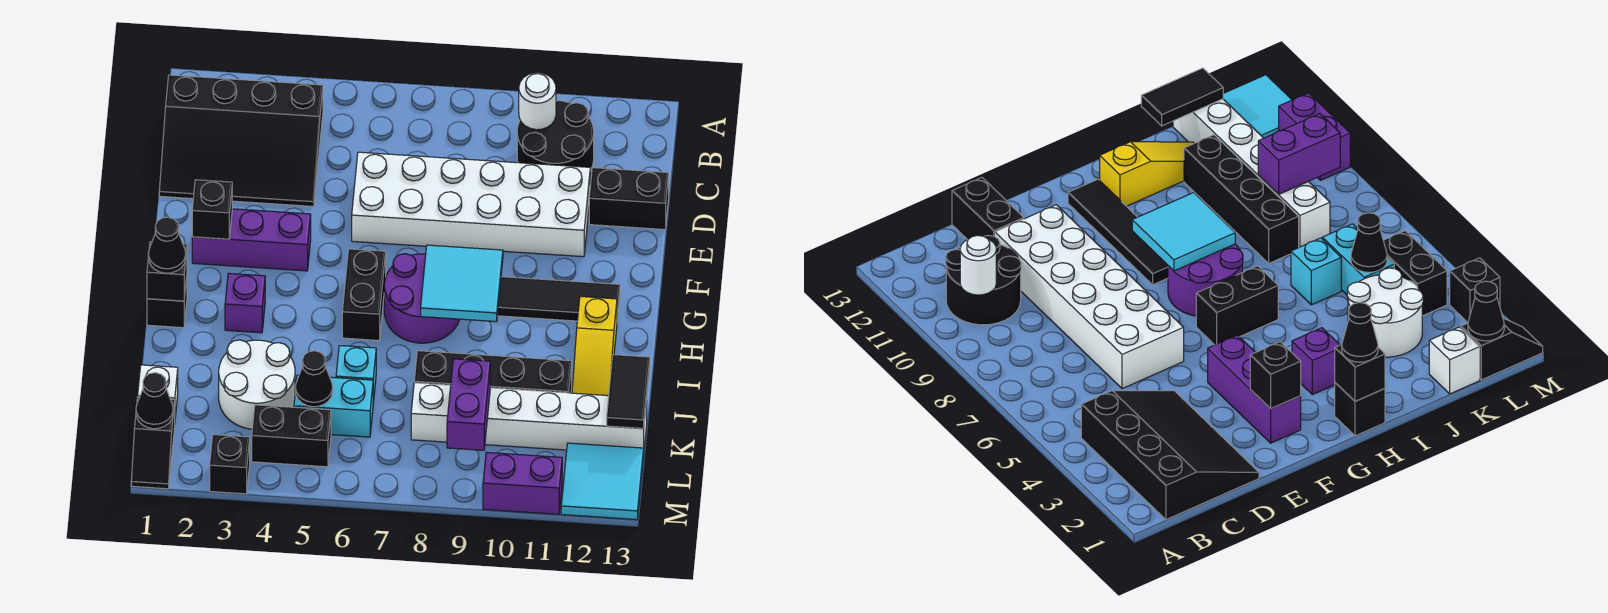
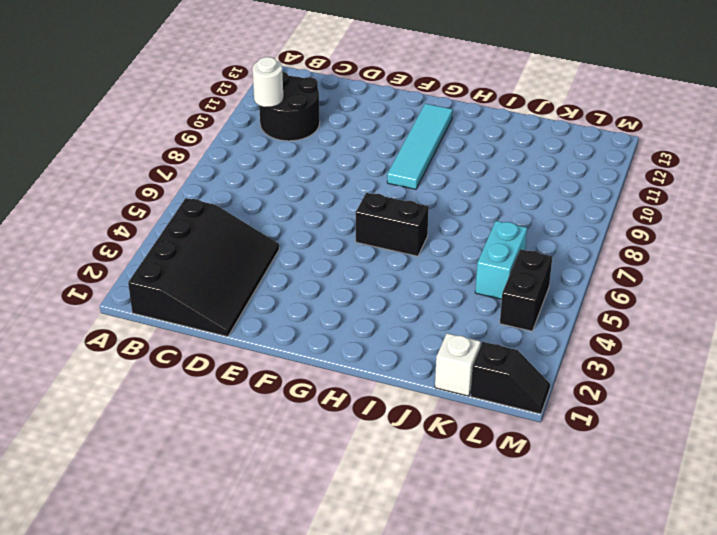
cyan tile G9:G12 level 1 -> black tile G9:G12 level 1
none -> white brick D6:E11 level 1
none -> black brick D12:D13 level 1
none -> purple brick F2:F4 level 1
none -> purple round brick G7:H8 level 1

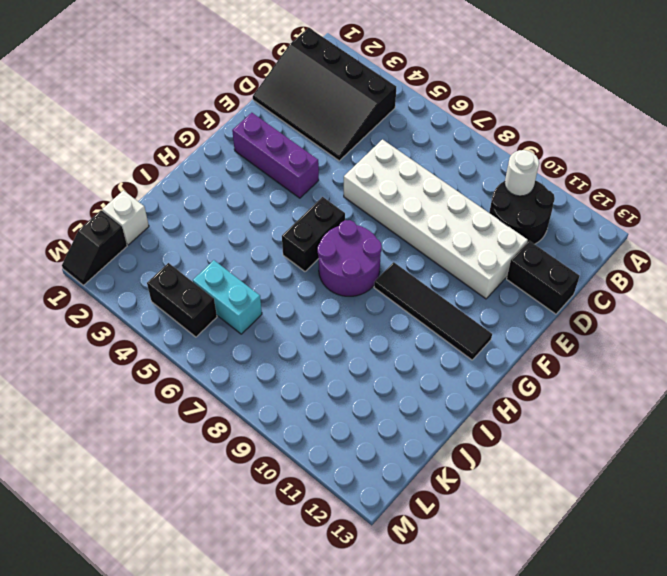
none -> black brick H1 level 1
none -> purple brick H3 level 1
none -> yellow slope H12:J12 level 1 top H
none -> white round brick J3:K4 level 1

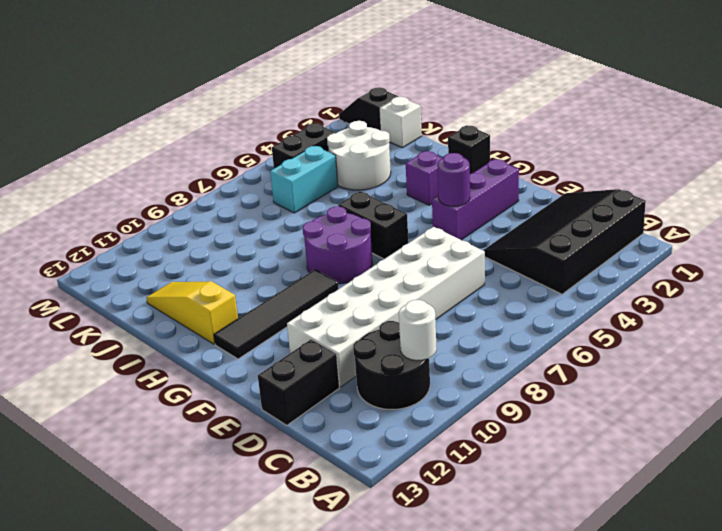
purple round brick F4 level 2 -> none
none -> cyan brick J6 level 1
none -> black brick J8:J11 level 1
none -> white brick K8:K13 level 1
none -> cyan tile L12:M13 level 1

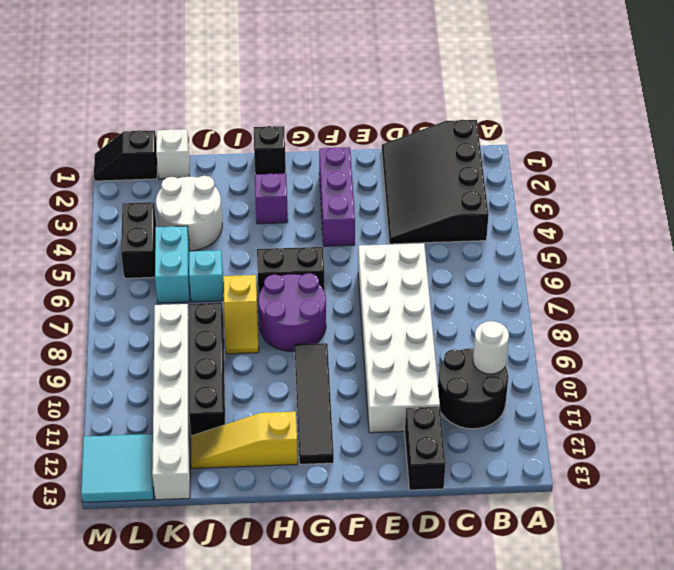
yellow slope I7:I8 level 1 top 7 -> none
none -> black brick M3 level 1
none -> purple brick M10:M11 level 1
none -> black brick F2 level 2
none -> cyan tile G8:H9 level 2

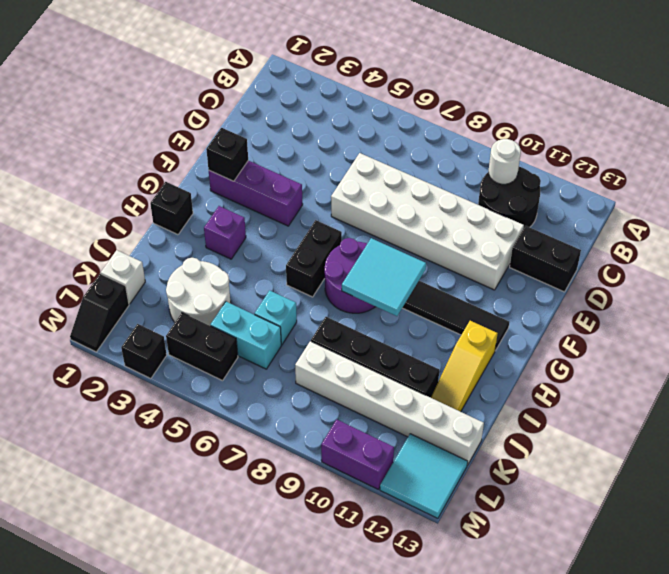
none -> black slope B1:D4 level 1 top B
none -> black brick H1 level 2
none -> black tile J13:K13 level 2
none -> black cone K5 level 2

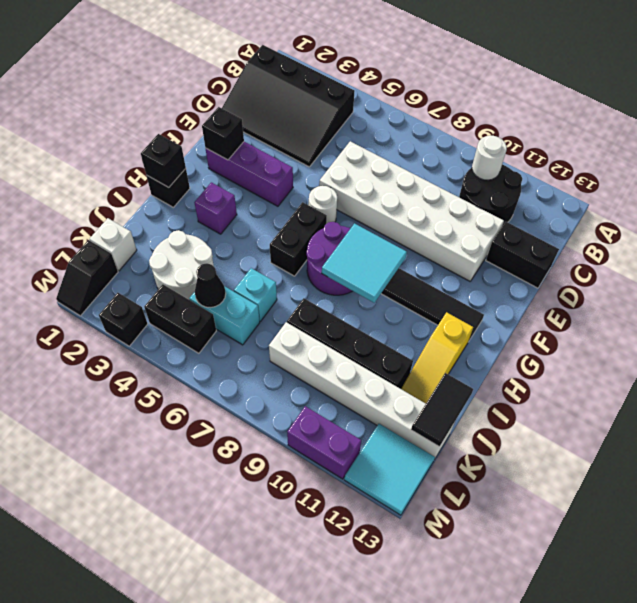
white round brick F6 level 1 -> none
none -> purple brick K9:L9 level 2
none -> black cone L1 level 2
none -> black cone H1 level 3

